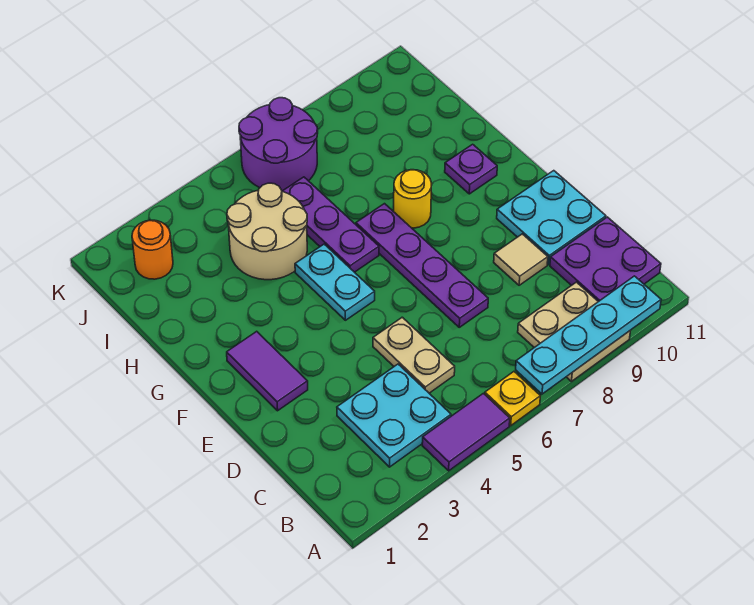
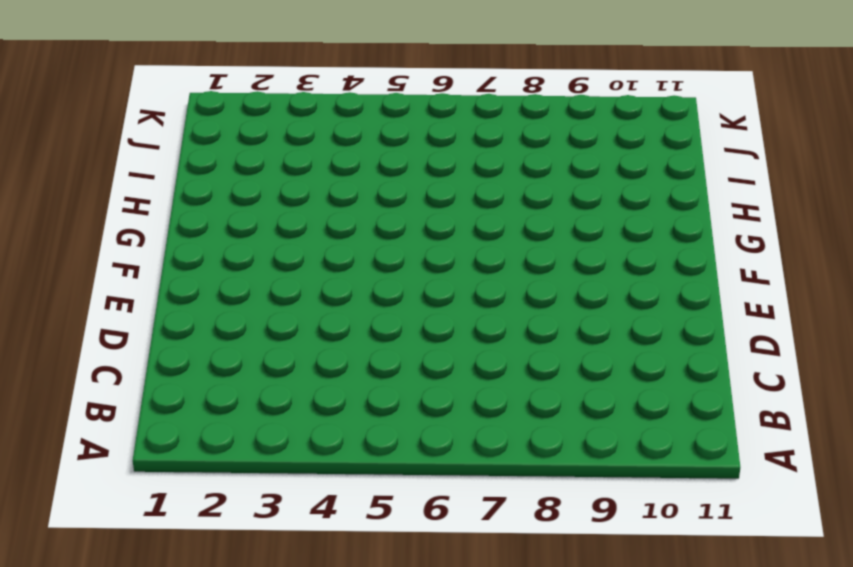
none -> purple tile A4:A5 level 1
none -> yellow plate A6 level 1
none -> tan plate A8:B9 level 1

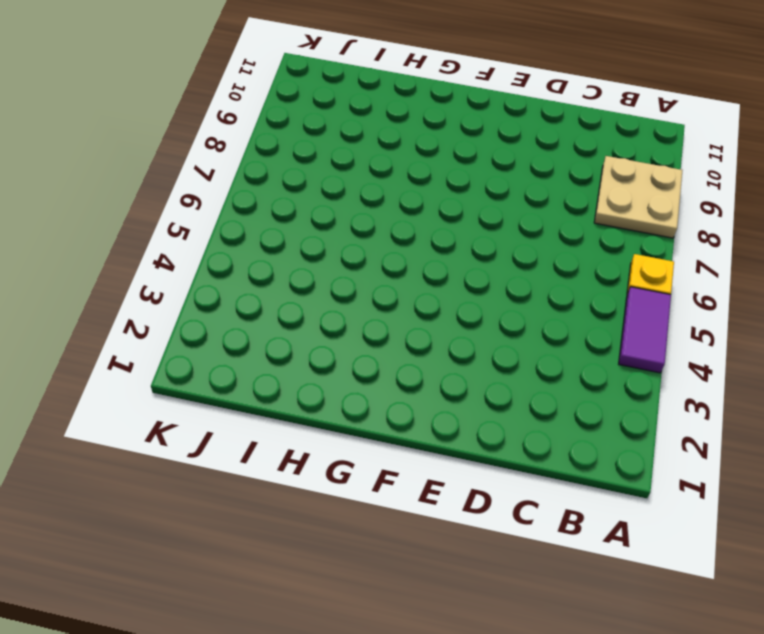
none -> cyan plate B3:C4 level 1
none -> purple plate B10:C11 level 1
none -> tan plate C5:D5 level 1

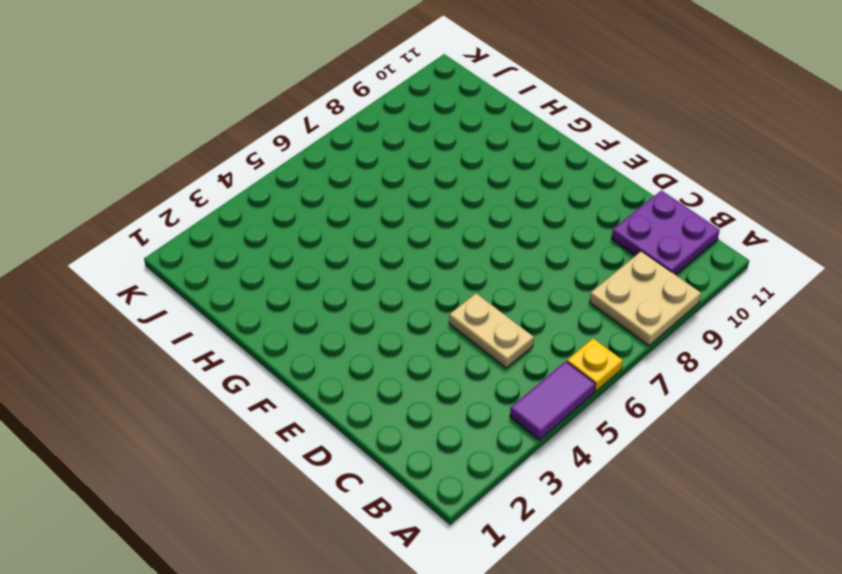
none -> cyan plate B3:C4 level 1
none -> purple plate D7:G7 level 1
none -> tan tile D9 level 1

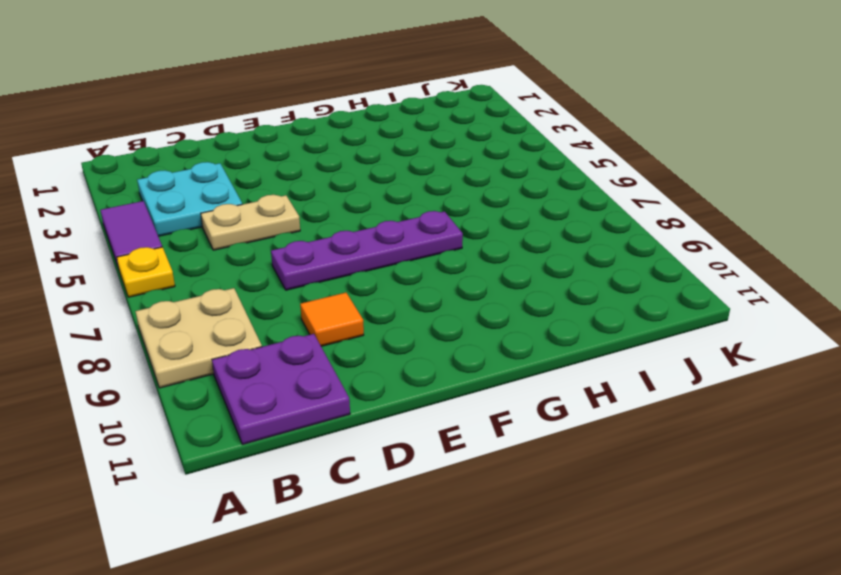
orange tile D9 level 1 -> tan tile D9 level 1
none -> cyan plate D10:E11 level 1
none -> purple tile E2:F2 level 1
none -> cyan plate F5:G5 level 1

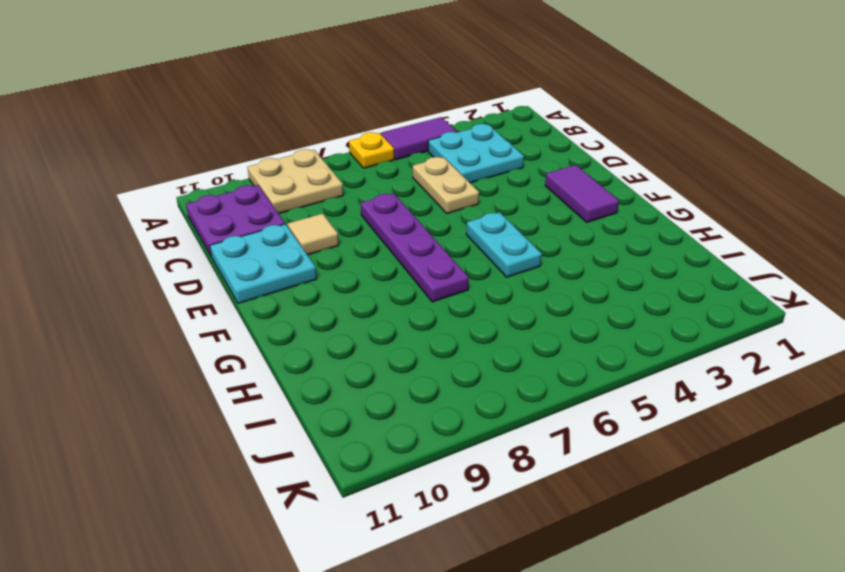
none -> purple plate G6:I6 level 1
none -> yellow round brick G8 level 1
none -> purple plate G10 level 1

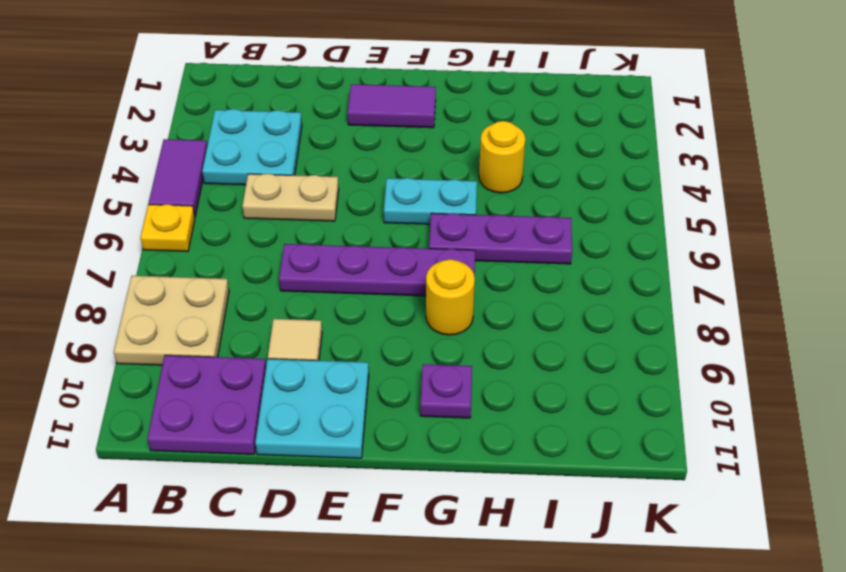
yellow round brick H4 level 1 -> tan round brick H4:I5 level 1
none -> orange round brick J2 level 1
none -> purple round brick J6:K7 level 1
none -> cyan plate A7:A10 level 2

